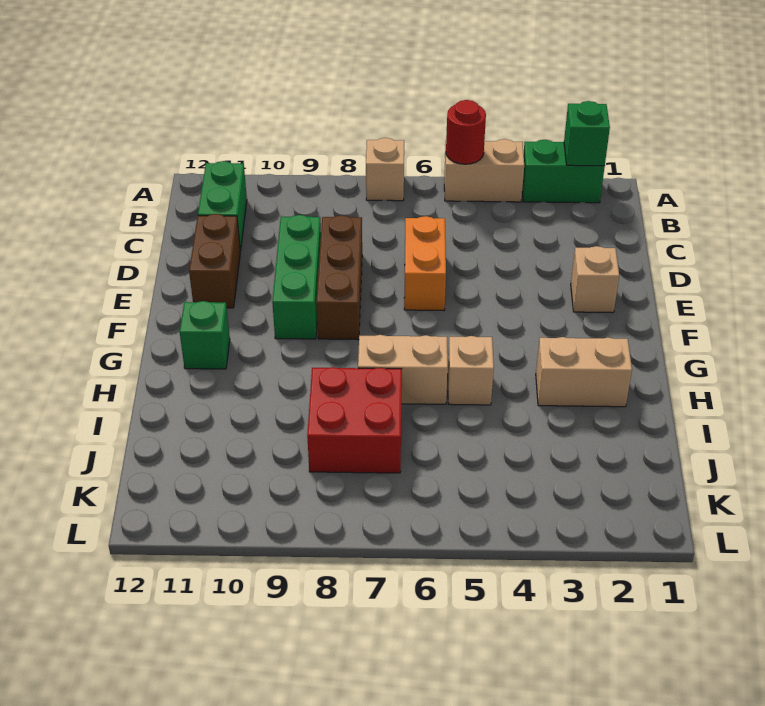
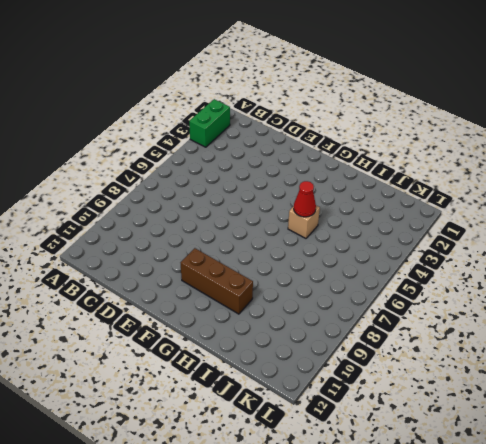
brown brick F10:H10 level 1 -> brown brick D8:F8 level 1
red cone H5 level 2 -> none
none -> tan brick A4:A5 level 1
none -> tan brick A7 level 1
none -> green brick B11:C11 level 1

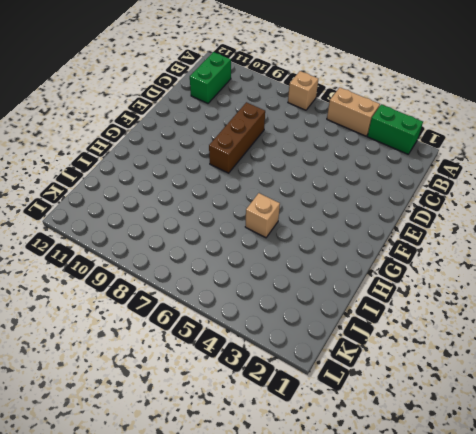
none -> orange brick D6:E6 level 1
none -> green brick D9:F9 level 1
none -> brown brick D11:E11 level 1

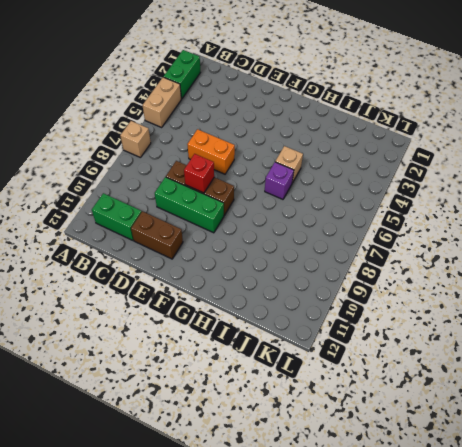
red brick E8 level 2 -> none
purple brick H6 level 1 -> tan brick H6:H7 level 1
none -> tan brick E2 level 1
none -> green brick G11 level 1
none -> tan brick H2:H3 level 1

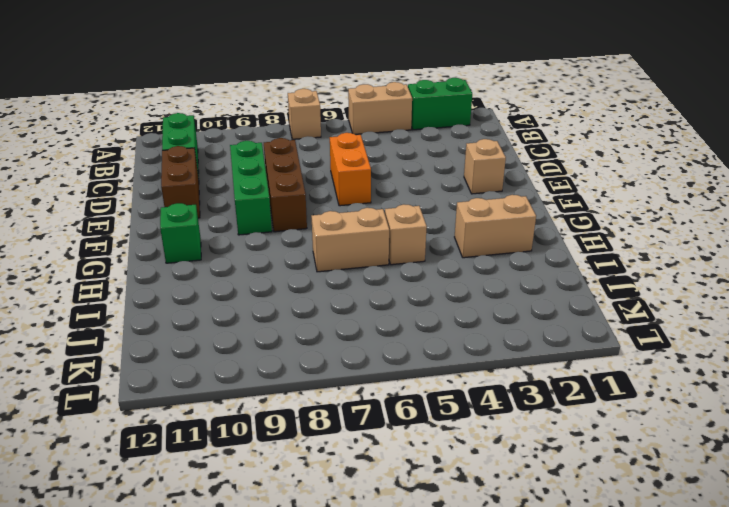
none -> red brick I7:J8 level 1
none -> green brick A2 level 2
none -> red round brick A5 level 2

